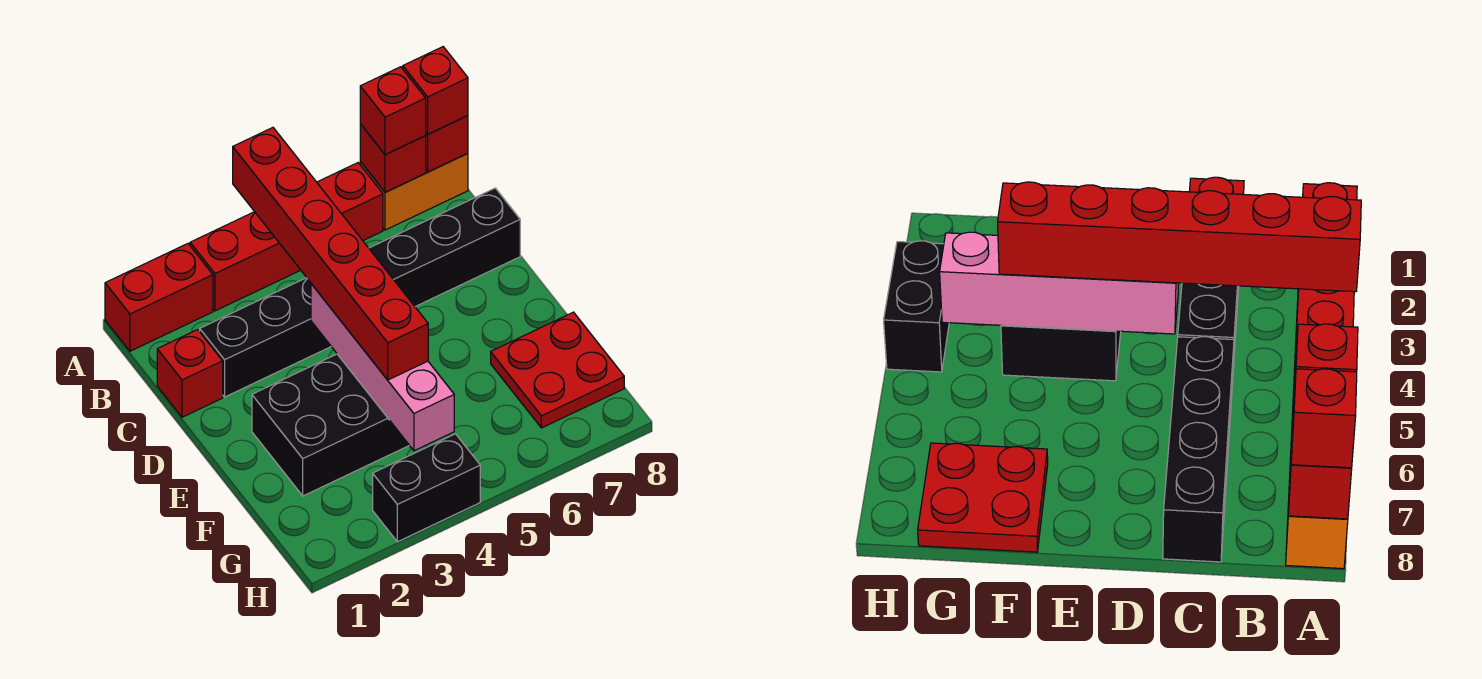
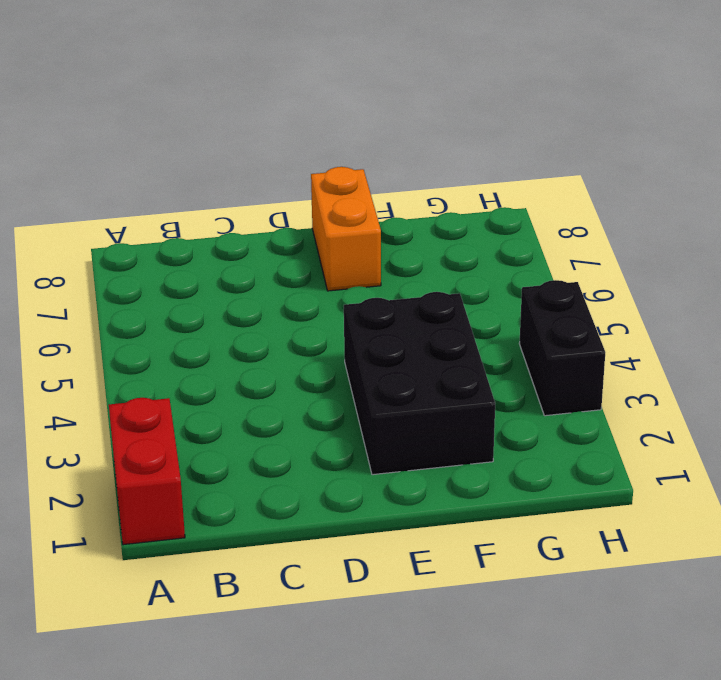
orange brick E7:E8 level 1 -> orange brick A7:A8 level 1
none -> red brick A3:A6 level 1
none -> red brick C1 level 1
none -> black brick C2:C4 level 1

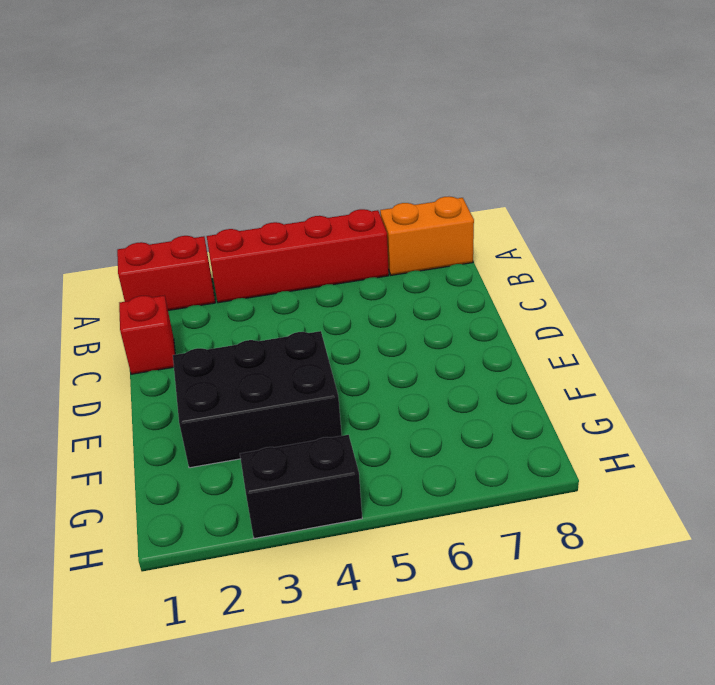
none -> black brick C2:C4 level 1
none -> black brick C5:C8 level 1
none -> red plate F7:G8 level 1

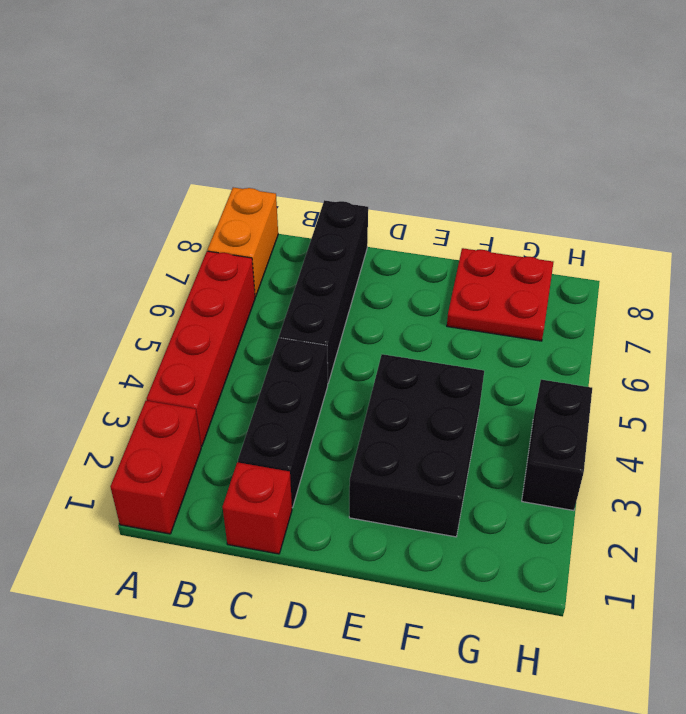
none -> red brick A7 level 2
none -> red brick A8 level 2
none -> pink brick D4:G4 level 2

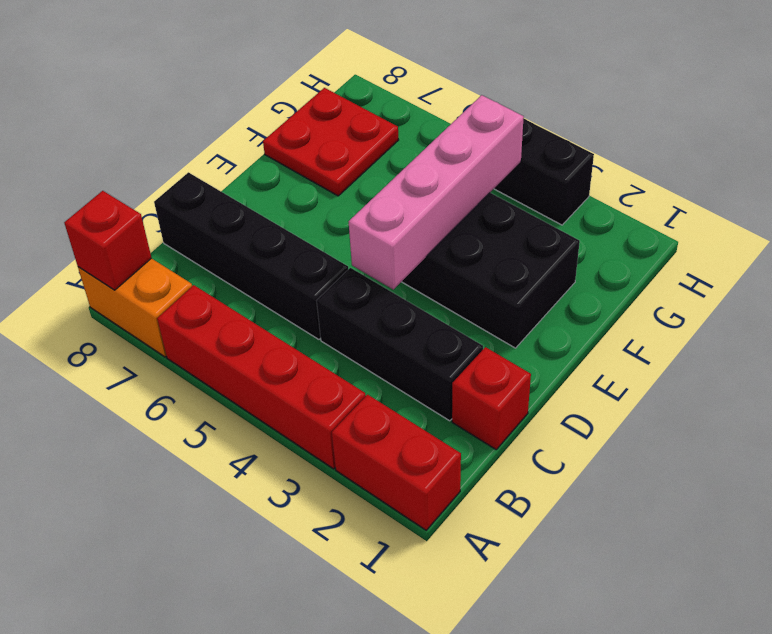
none -> red brick A7 level 2
none -> red brick A4:F4 level 3
none -> red brick A7 level 3

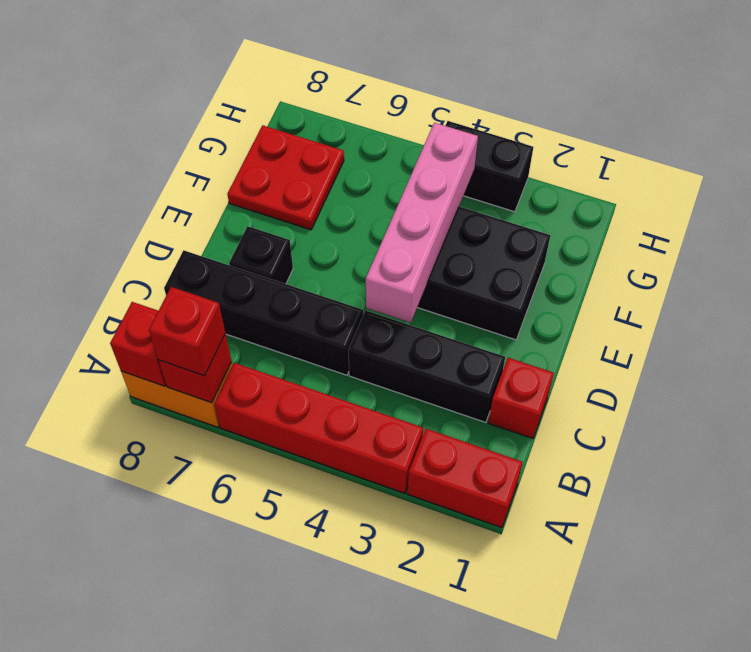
black brick D7 level 1 -> none
none -> red brick A4:F4 level 3
none -> red brick A8 level 3

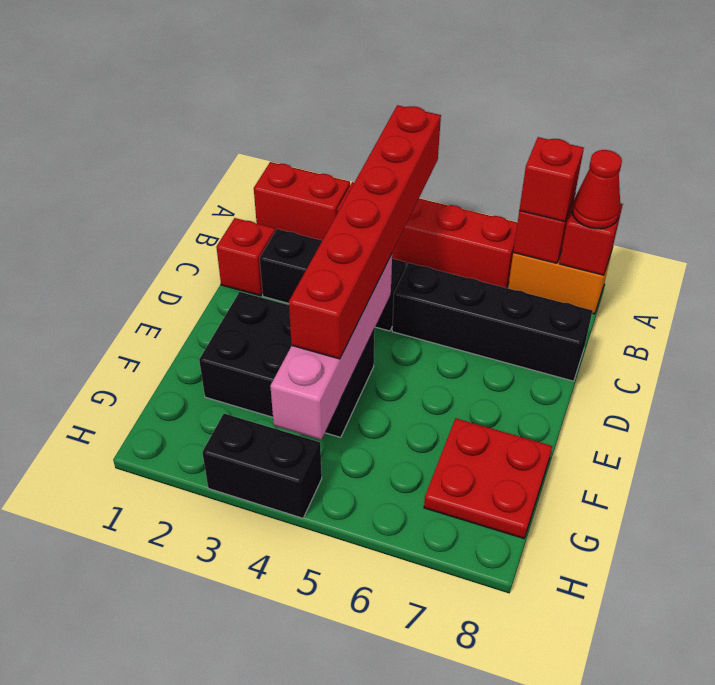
red cone A8 level 3 -> red brick A8 level 3

